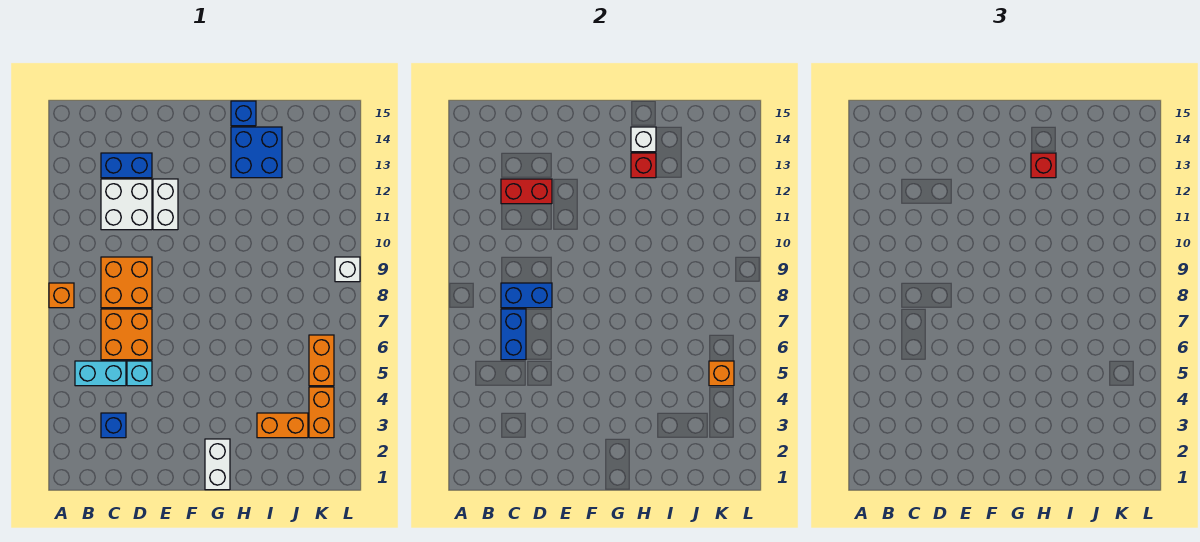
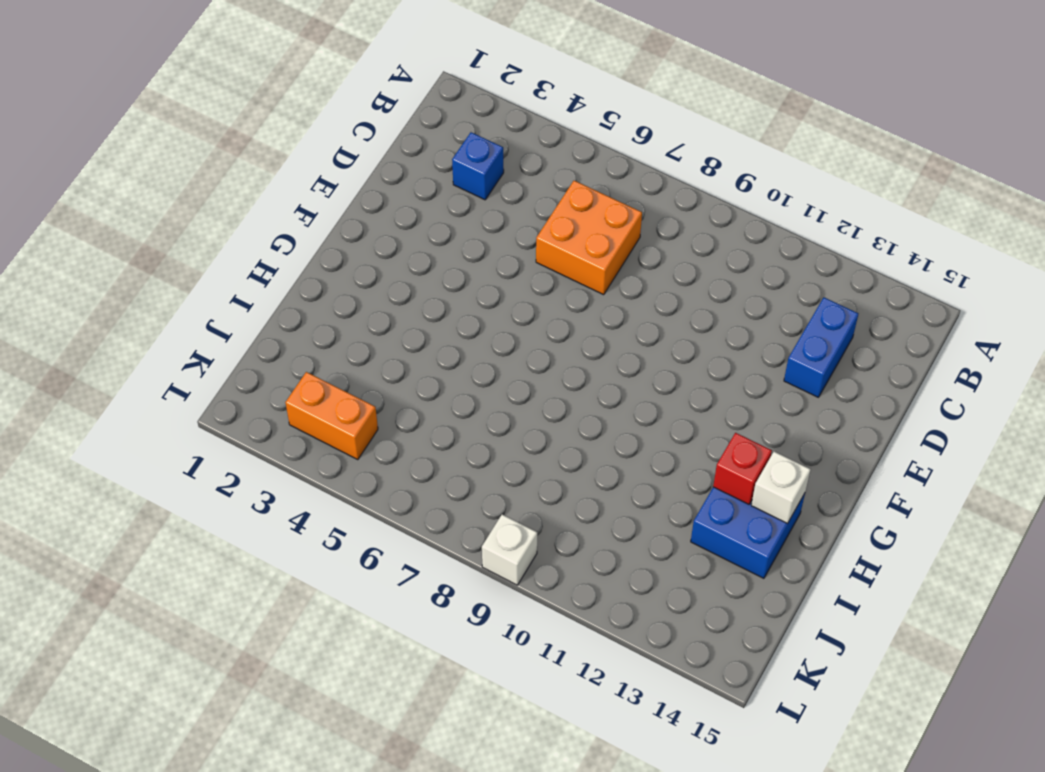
none -> orange brick A8 level 1
none -> cyan brick B5:C5 level 1
none -> orange brick C8:D9 level 1

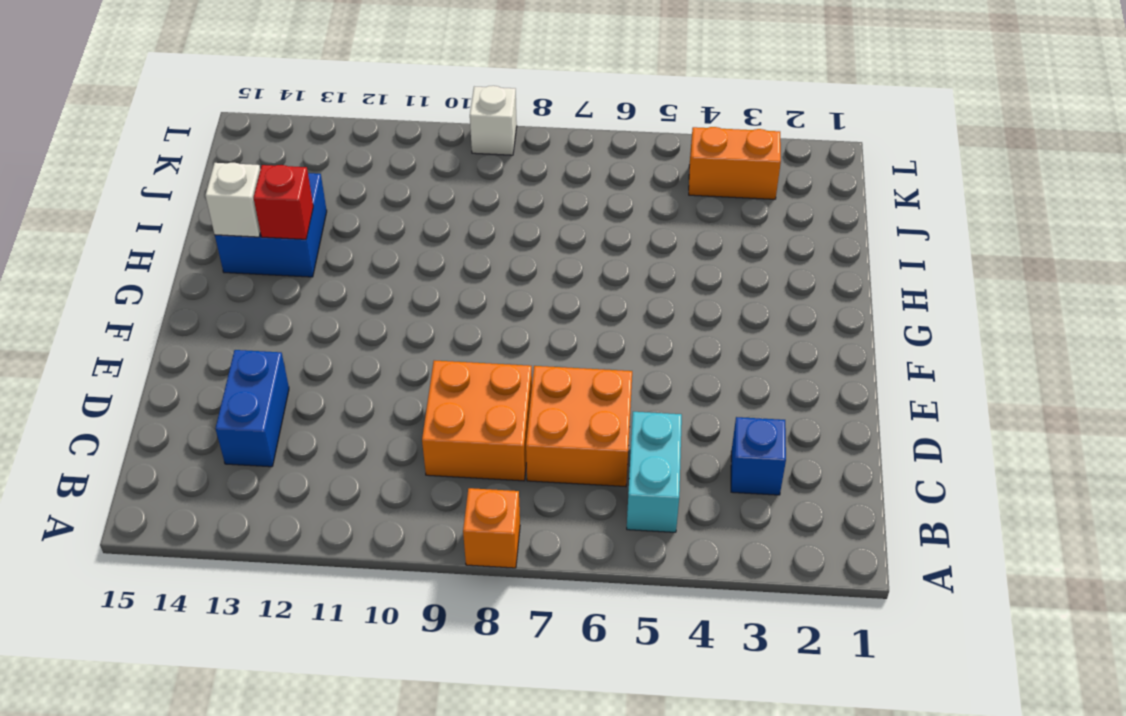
none -> white brick C11:D12 level 1
none -> cyan brick D5 level 1
none -> white brick E11:E12 level 1

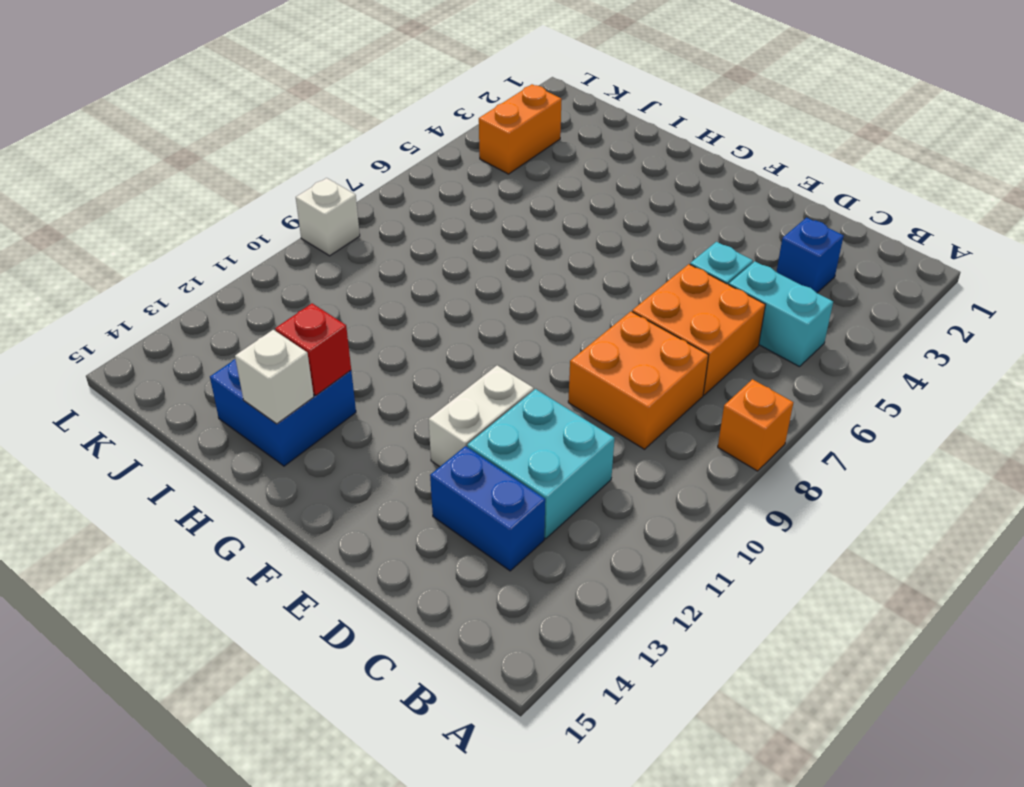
cyan brick C11:D12 level 1 -> white brick C11:D12 level 1
none -> white brick G1:G2 level 1
none -> blue brick H15 level 1
none -> orange brick I3:J3 level 1

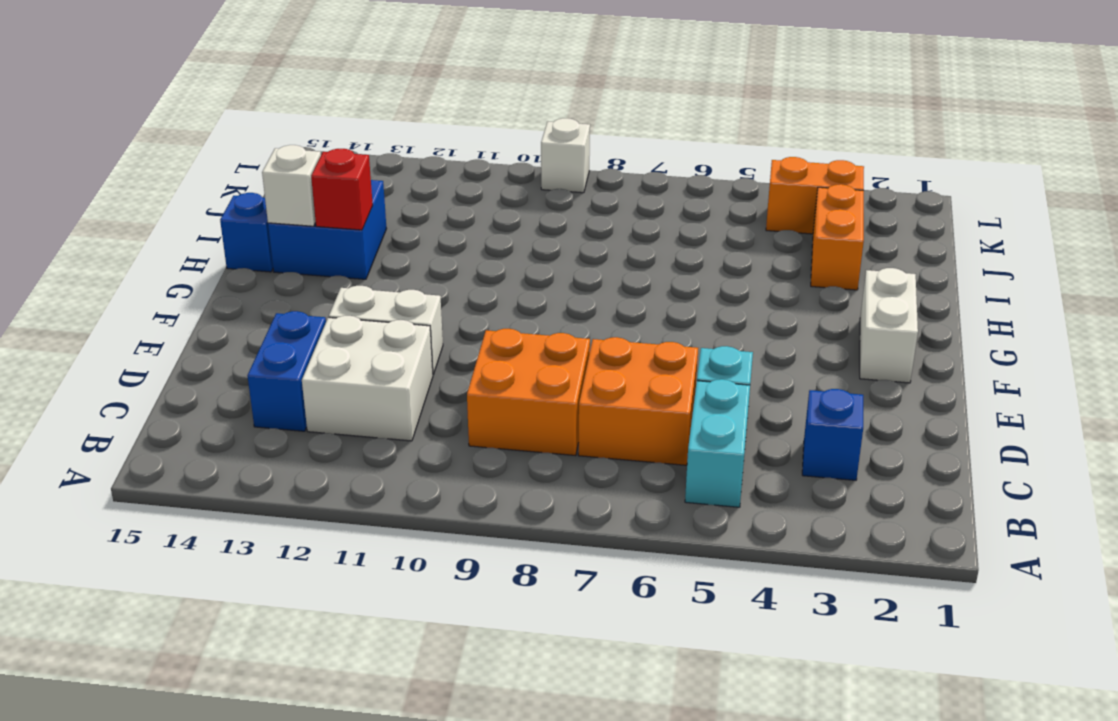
white brick F2:G2 level 1 -> white brick G1:G2 level 1
none -> orange brick A8 level 1
none -> orange brick K5:K6 level 1
none -> blue brick C6:C7 level 2

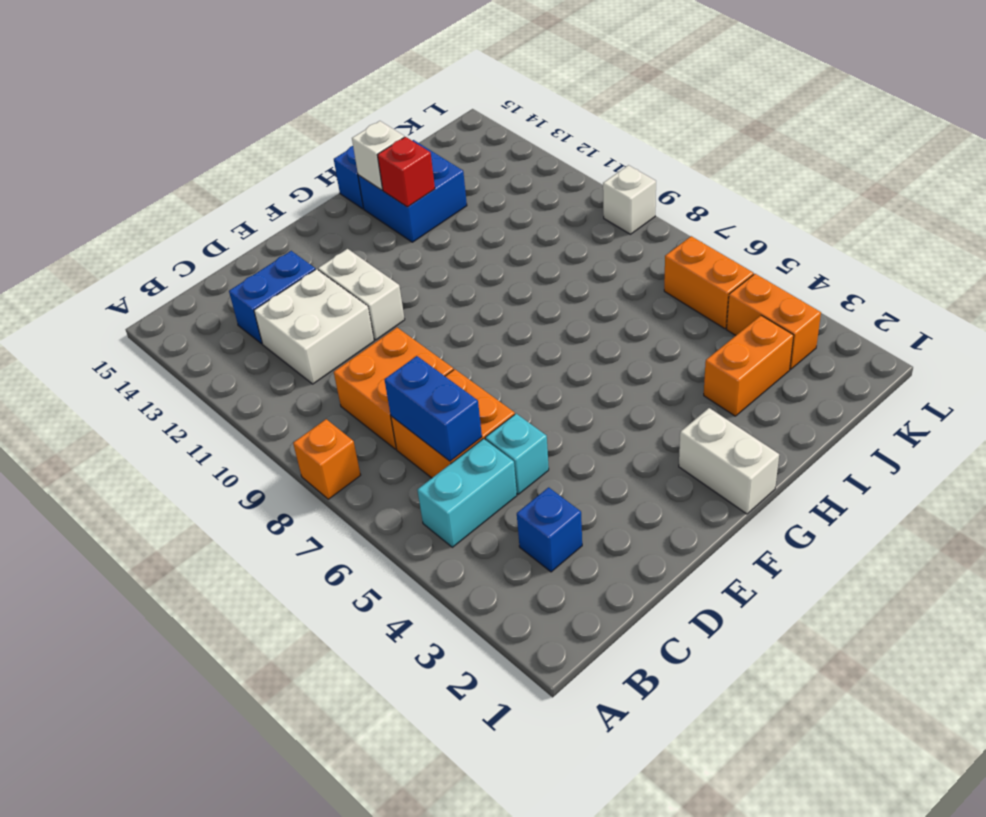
none -> blue brick C8:D8 level 2
none -> red brick C12:D12 level 2
none -> orange brick K5 level 2

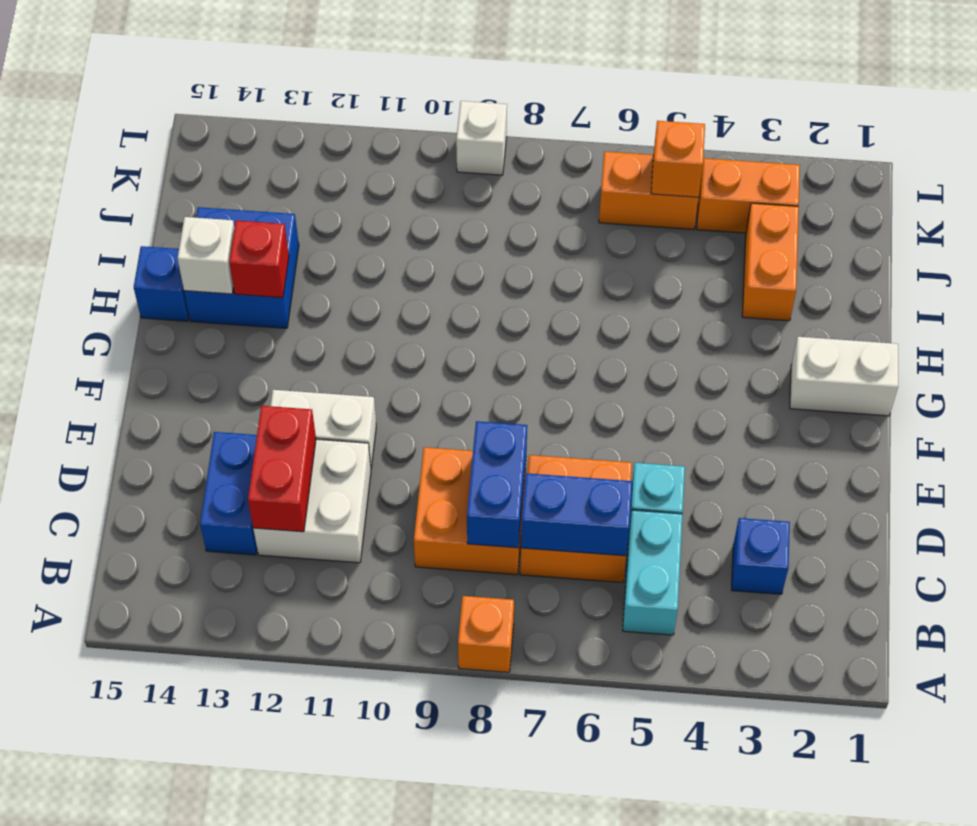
none -> red brick H13 level 3

